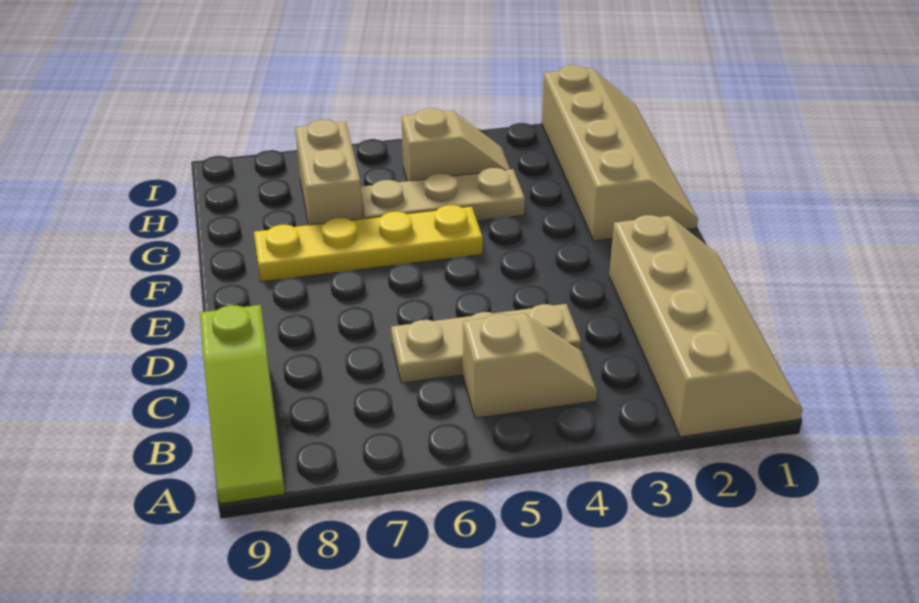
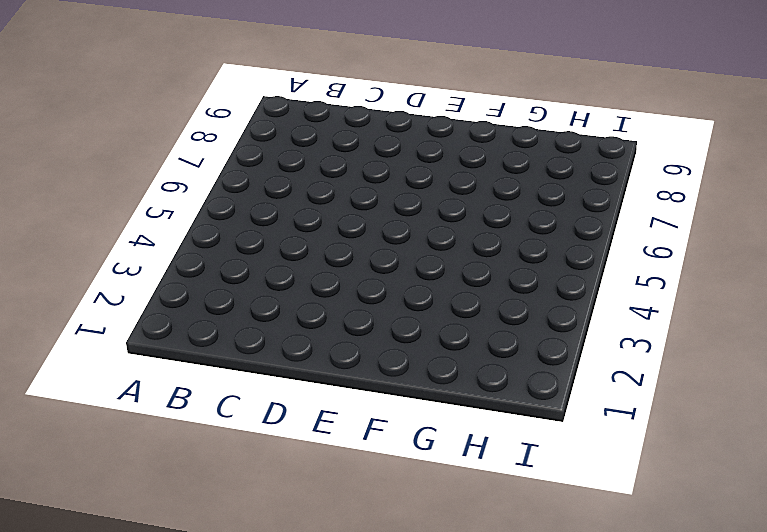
none -> tan slope A1:D2 level 1 top 2
none -> lime slope A9:C9 level 1 top C

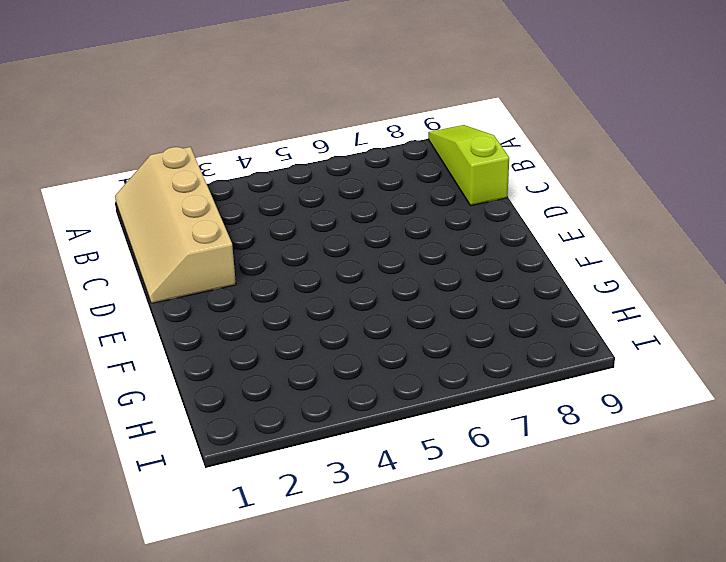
none -> tan slope B4:B5 level 1 top 5
none -> tan plate C4:C6 level 1

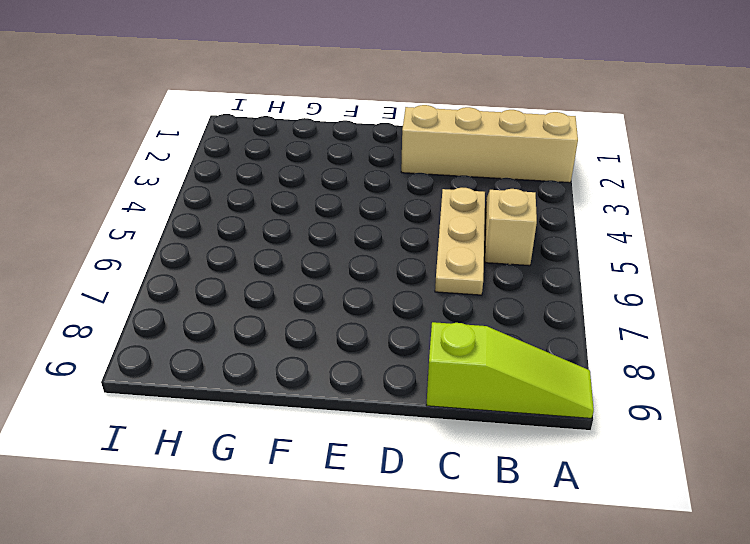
none -> tan slope F1:I2 level 1 top 2
none -> yellow plate F5:F8 level 1

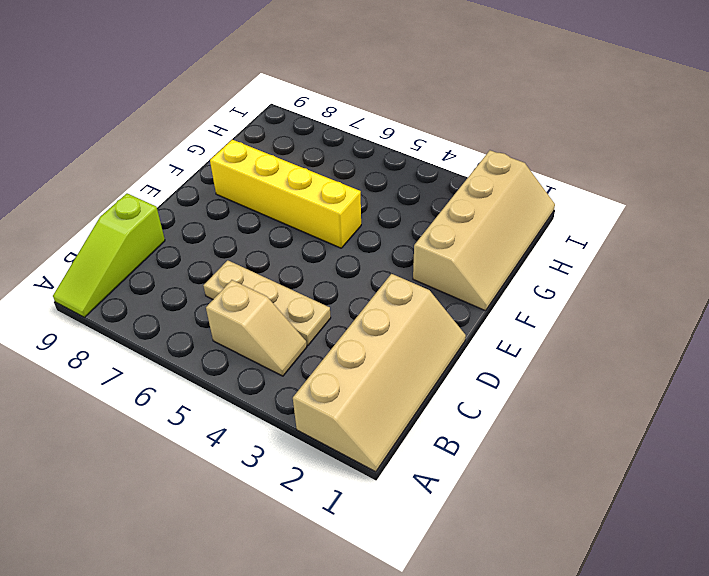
yellow brick F5:F8 level 1 -> yellow plate F5:F8 level 1
none -> tan plate G4:G6 level 1
none -> tan brick G7:H7 level 1

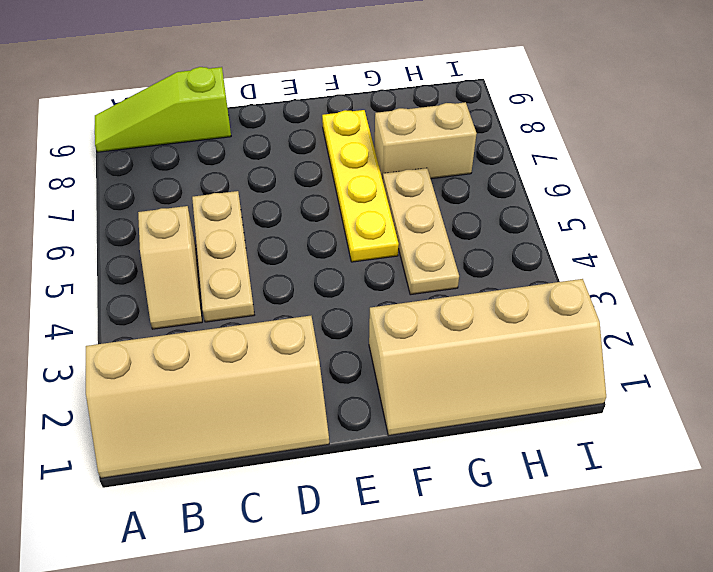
none -> tan slope H4:H5 level 1 top 5

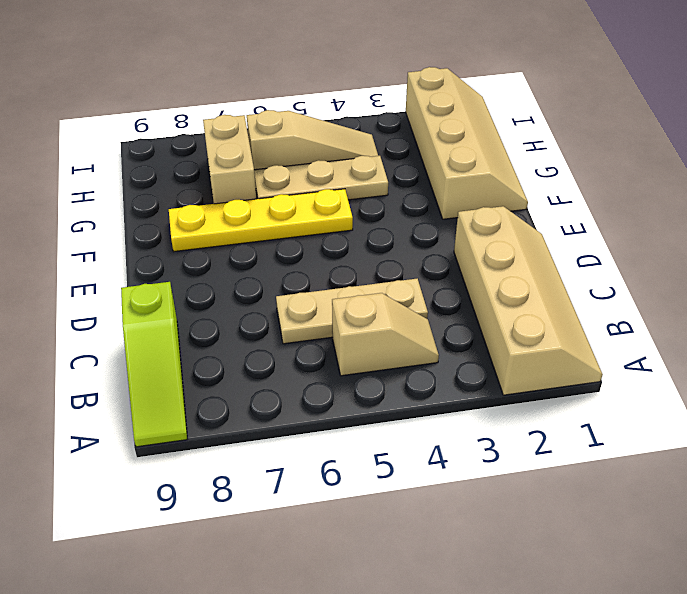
tan slope H4:H6 level 1 top 6 -> tan slope H4:H5 level 1 top 5

